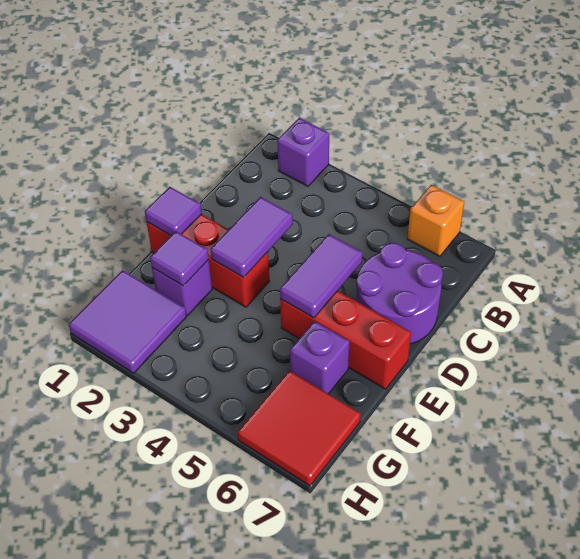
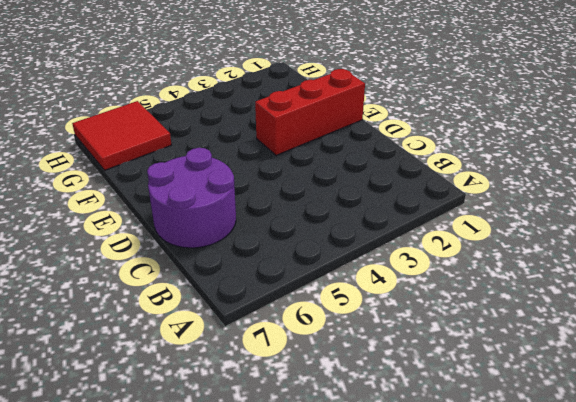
none -> purple brick A2 level 1
none -> orange brick A6 level 1
none -> red brick E5:E7 level 1

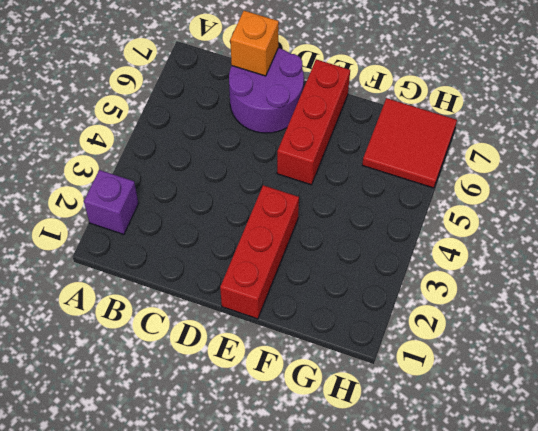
orange brick C7 level 2 -> orange brick A6 level 1
none -> purple brick F2 level 1
none -> purple brick F6 level 1
none -> purple tile G1:H2 level 1

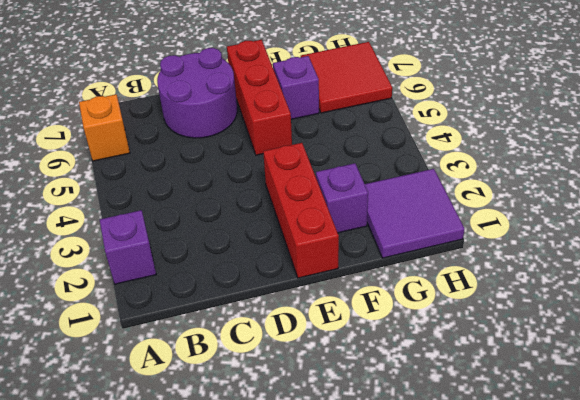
none -> purple tile D3:E3 level 2
none -> purple tile D5:E5 level 2
none -> purple tile E1 level 2

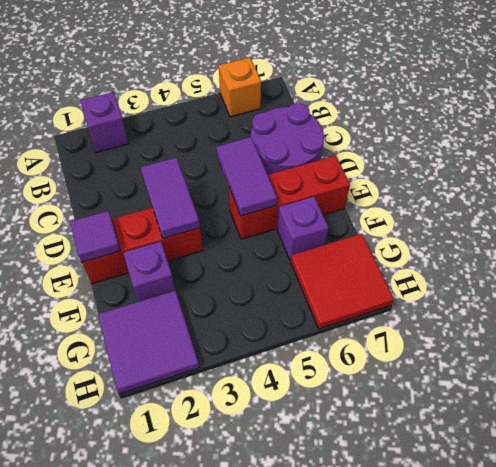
none -> purple tile F2 level 2

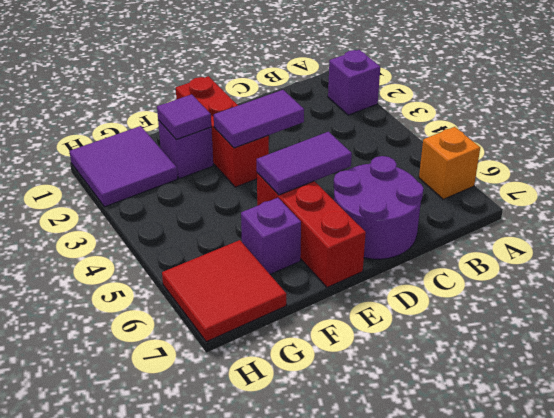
none -> purple tile E1 level 2

